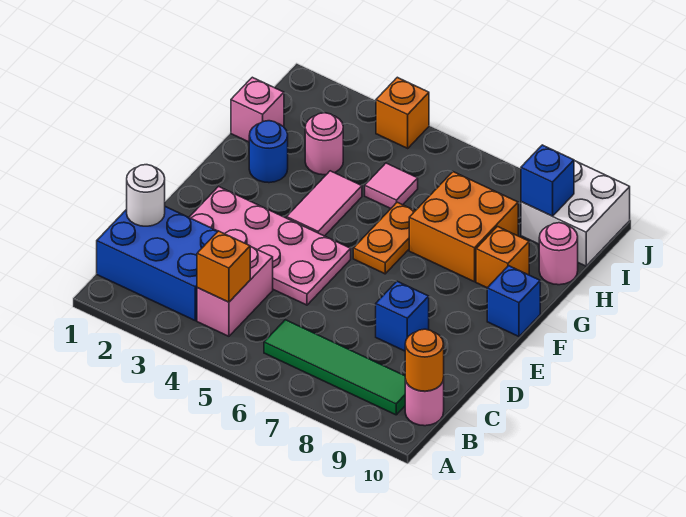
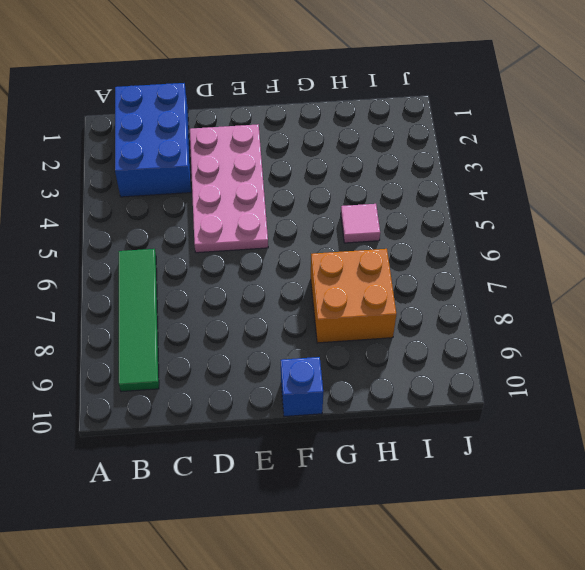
none -> pink brick B4:C4 level 1
none -> pink round brick B10 level 1
none -> blue brick D8 level 1

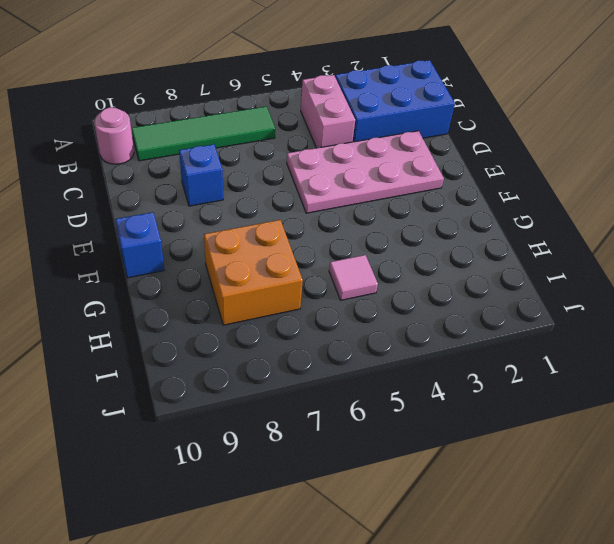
none -> pink tile F4:G4 level 1
none -> orange plate F6:G6 level 1
none -> blue round brick G2 level 1

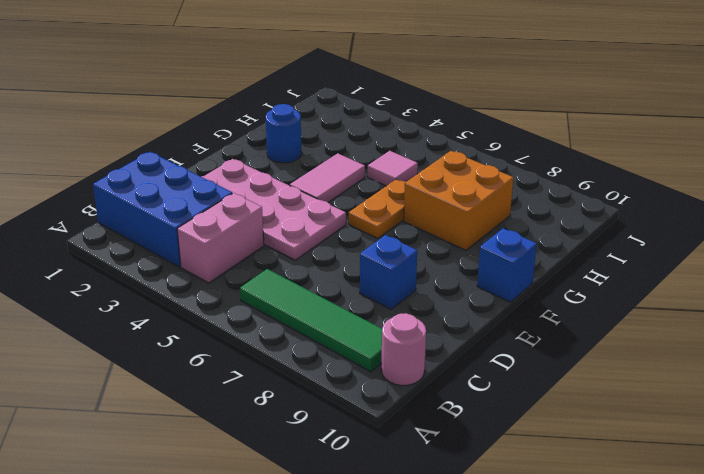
none -> orange brick G9 level 1
none -> pink brick H1 level 1
none -> pink round brick H3 level 1

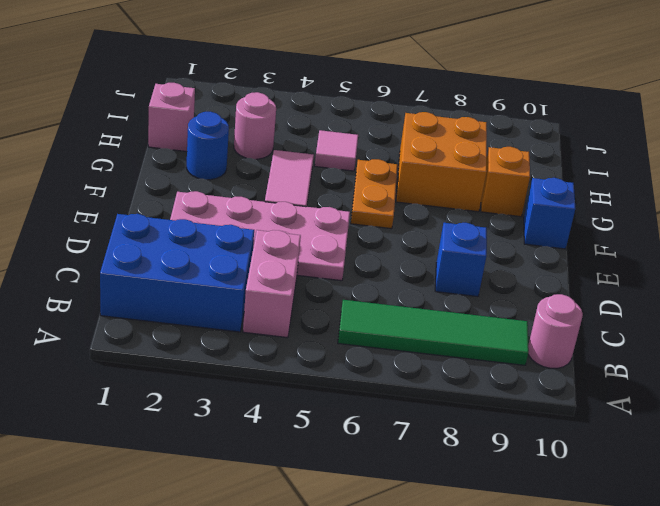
none -> pink round brick H10 level 1
none -> white brick I9:J10 level 1
none -> orange brick J4 level 1

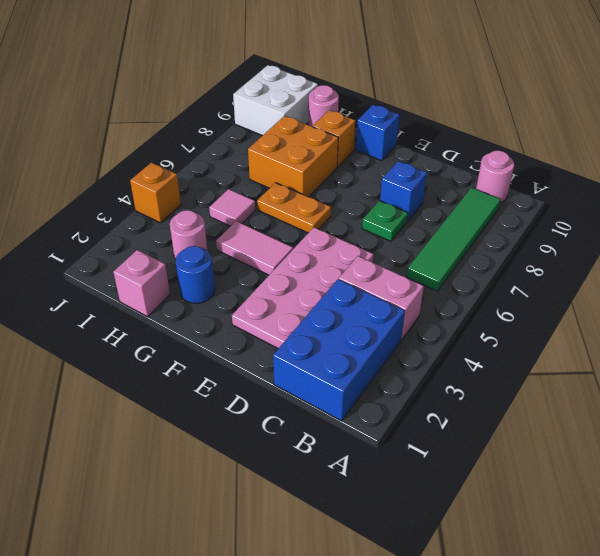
green plate D7 level 1 -> none
none -> orange brick B4 level 2
none -> orange round brick B10 level 2
none -> white round brick C1 level 2

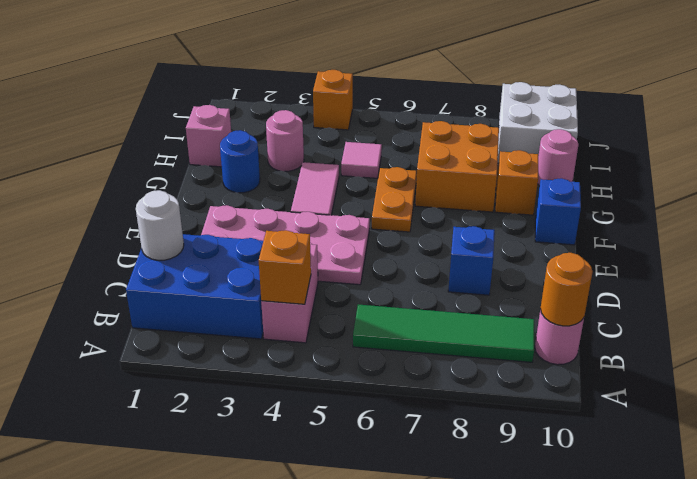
none -> blue brick I9 level 2

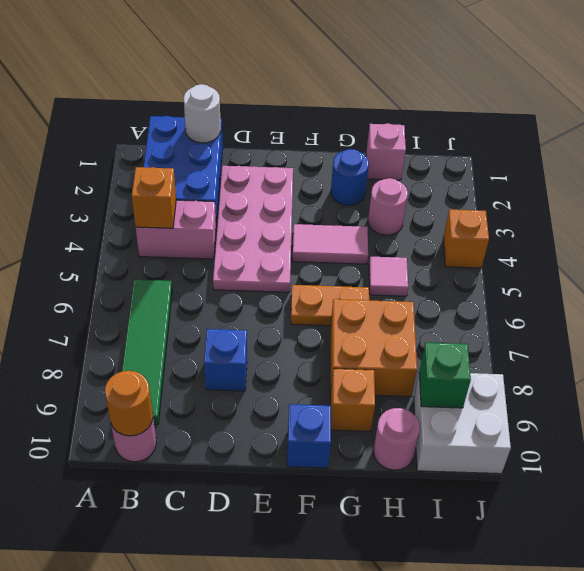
green brick I9 level 2 -> blue brick I9 level 2

